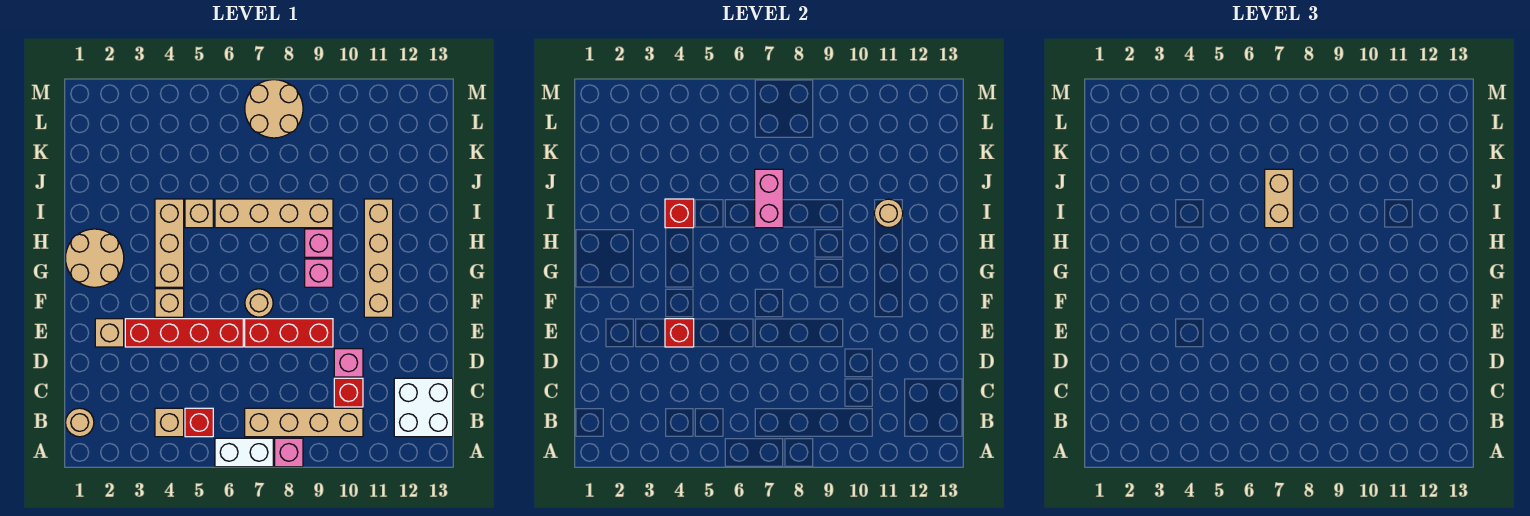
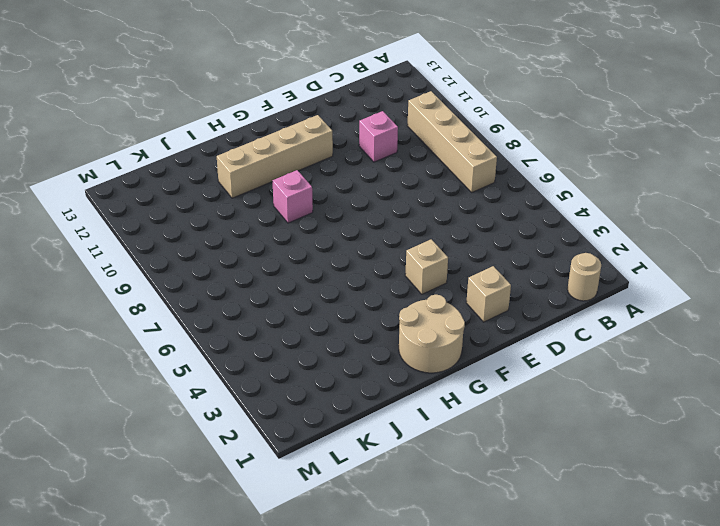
none -> white brick A6:A7 level 1
none -> pink brick A8 level 1
none -> tan brick B4 level 1

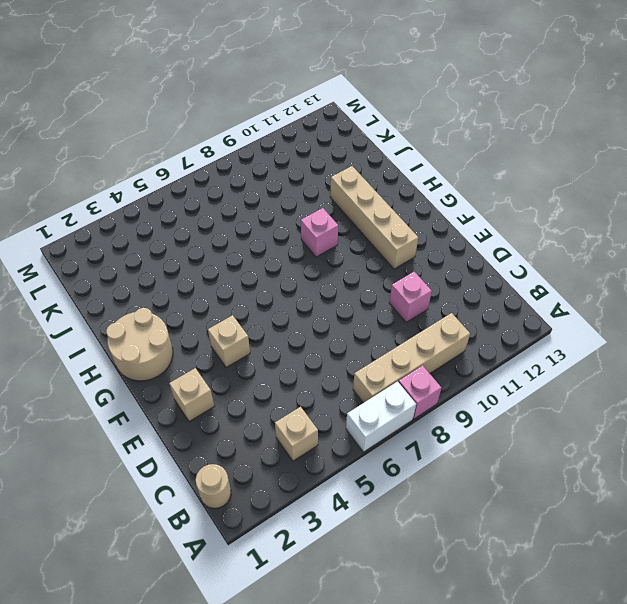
none -> red brick B5 level 1
none -> white brick B12:C13 level 1
none -> red brick C10 level 1

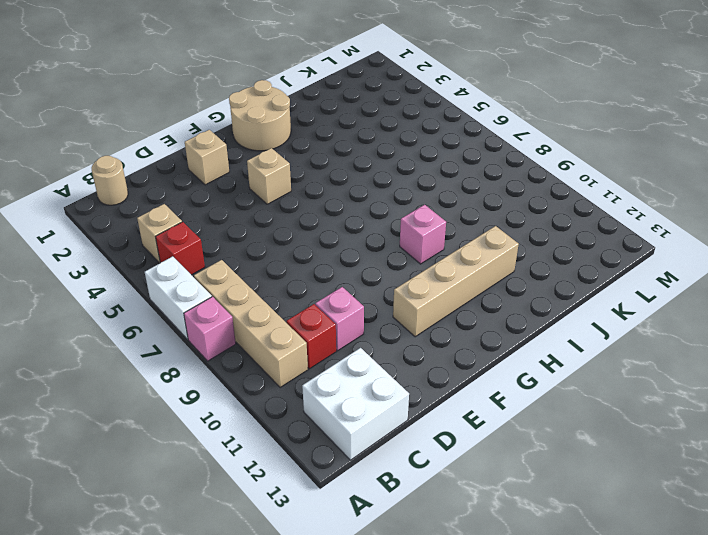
none -> red brick E3:E6 level 1
none -> red brick E7:E9 level 1
none -> tan round brick F7 level 1

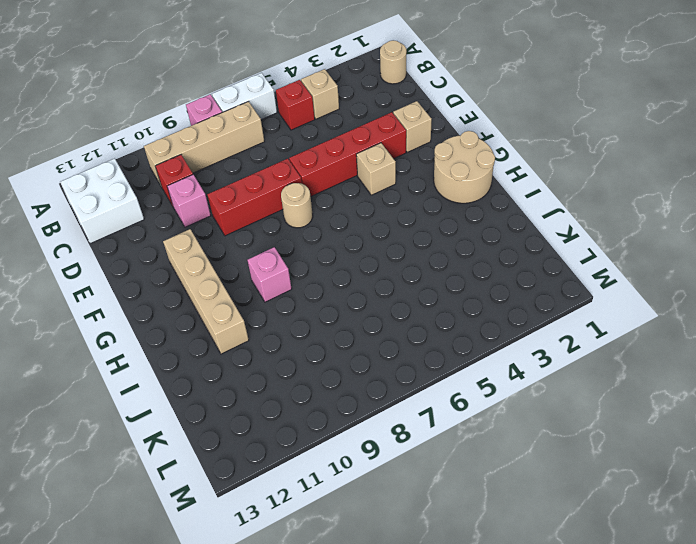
none -> tan brick G4:I4 level 1
none -> pink brick G9 level 1
none -> tan brick I5 level 1

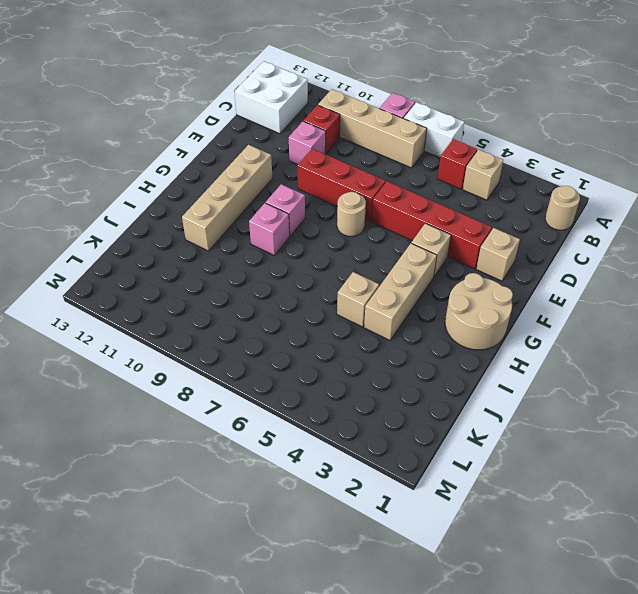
none -> tan brick I6:I9 level 1
none -> tan round brick L7:M8 level 1
none -> red brick E4 level 2

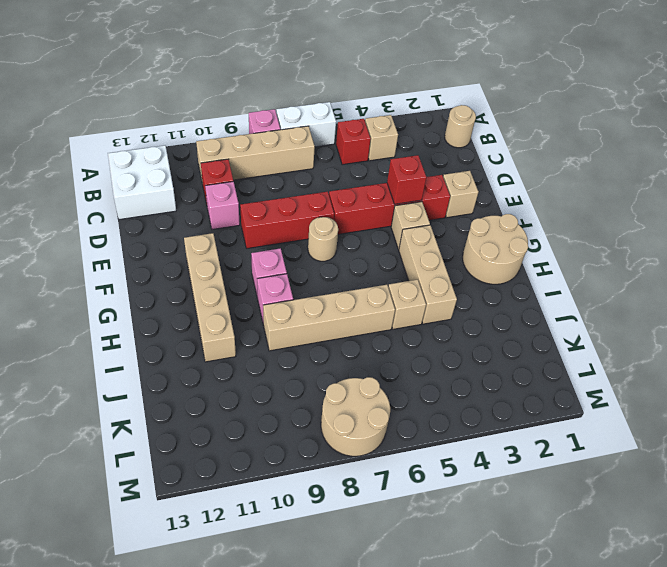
none -> red brick I4 level 2
none -> pink brick I7:J7 level 2
none -> tan round brick I11 level 2

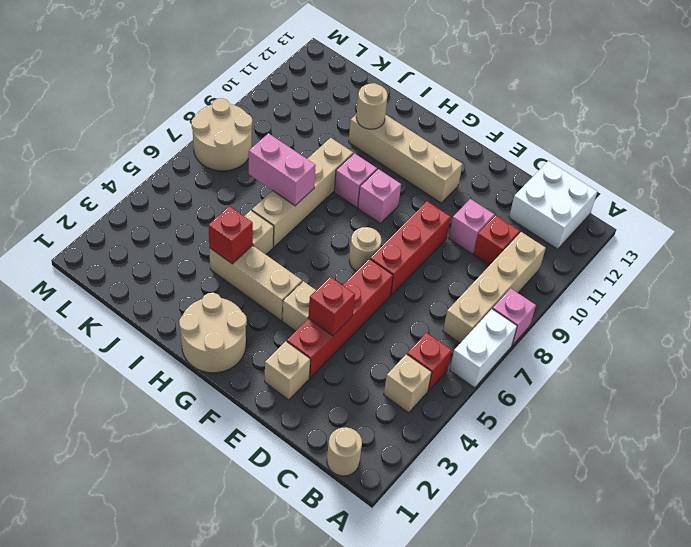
none -> tan brick I7:J7 level 3

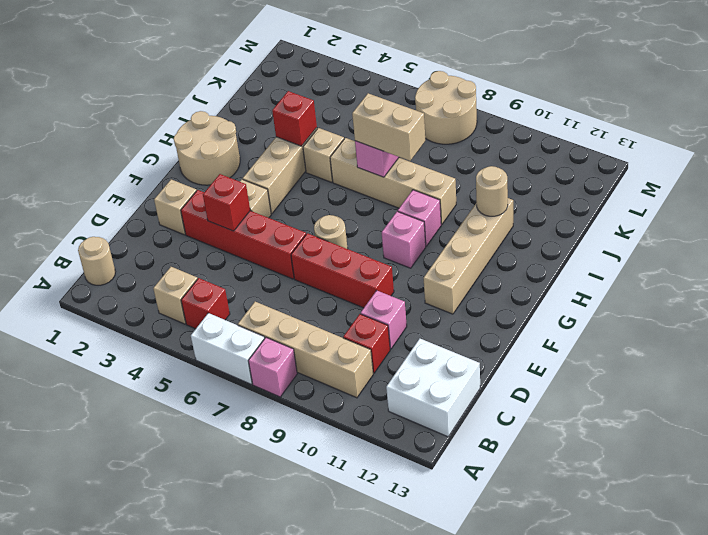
tan brick I7:I8 level 3 -> tan brick I7:J7 level 3

